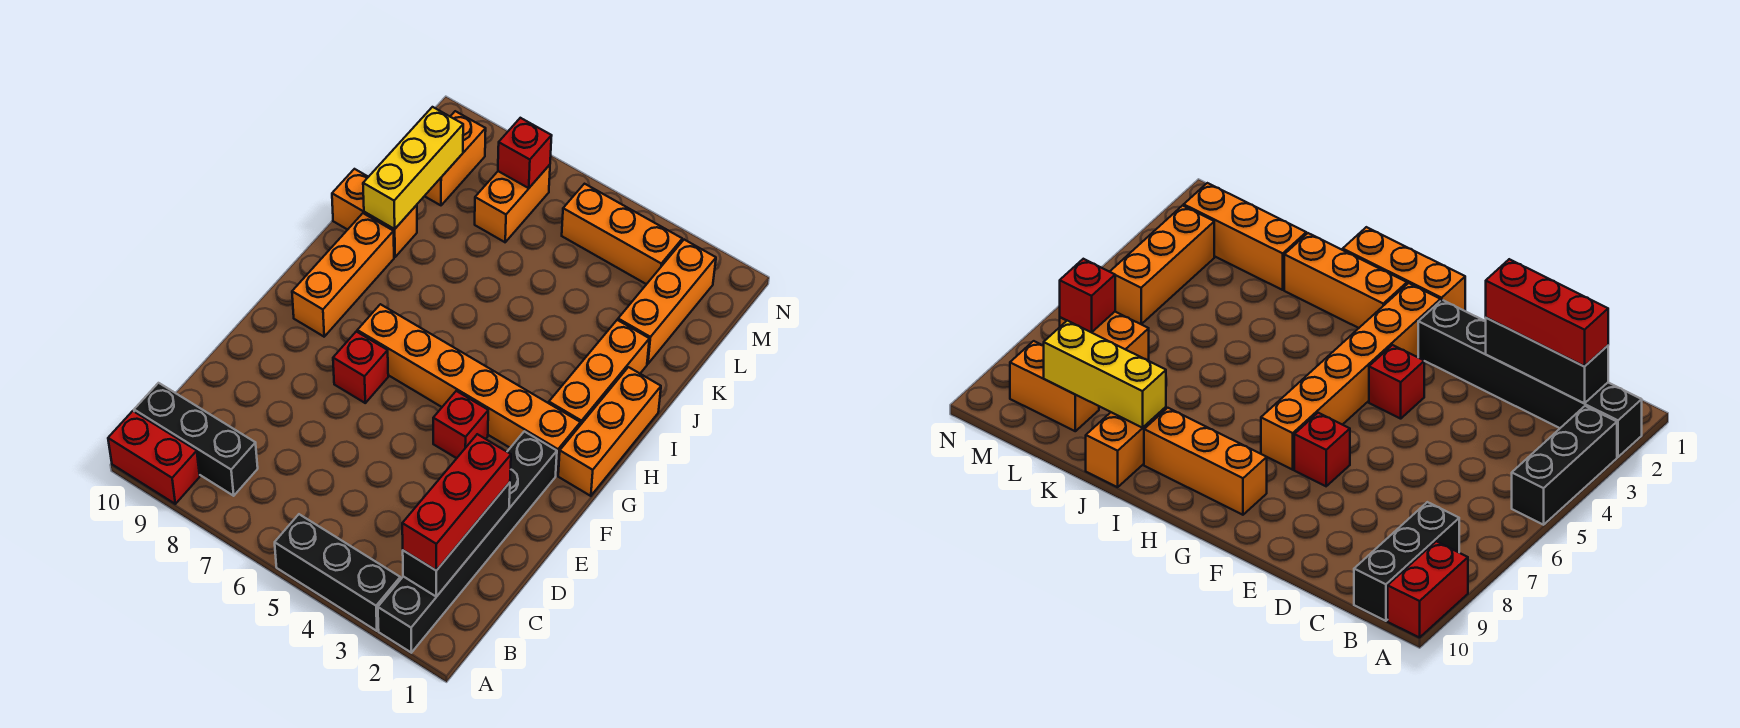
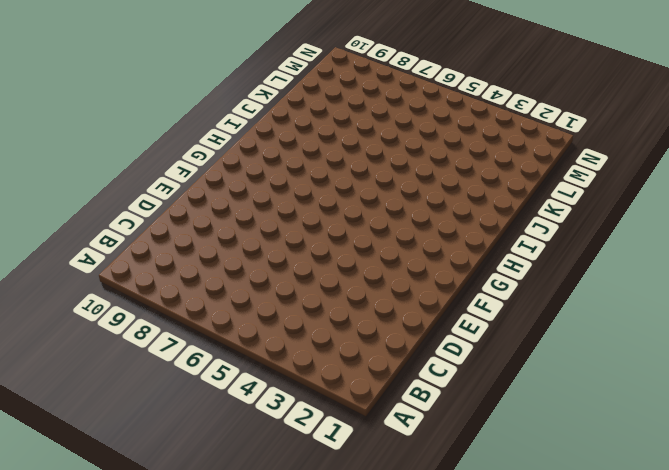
none -> black brick A2:F2 level 1
none -> black brick A3:A5 level 1
none -> red brick A9:A10 level 1

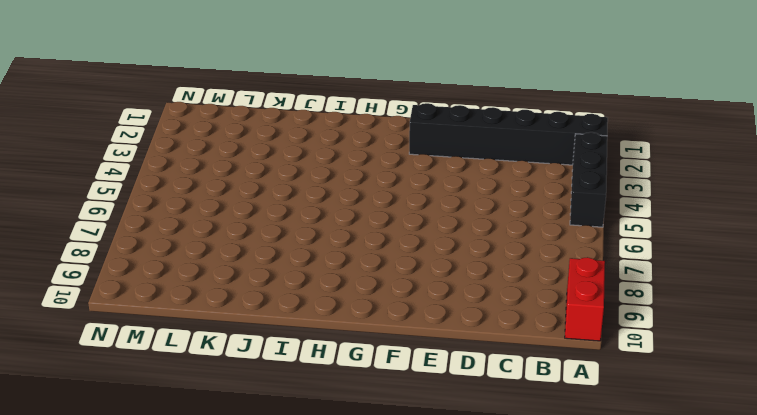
none -> black brick B8:B10 level 1
none -> red brick F4 level 1
none -> red brick F7 level 1

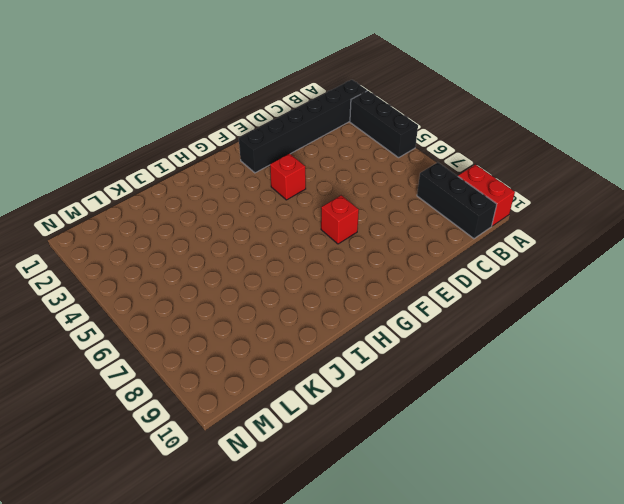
none -> orange brick G1:I1 level 1
none -> orange brick G2:G7 level 1
none -> orange brick G9:I9 level 1

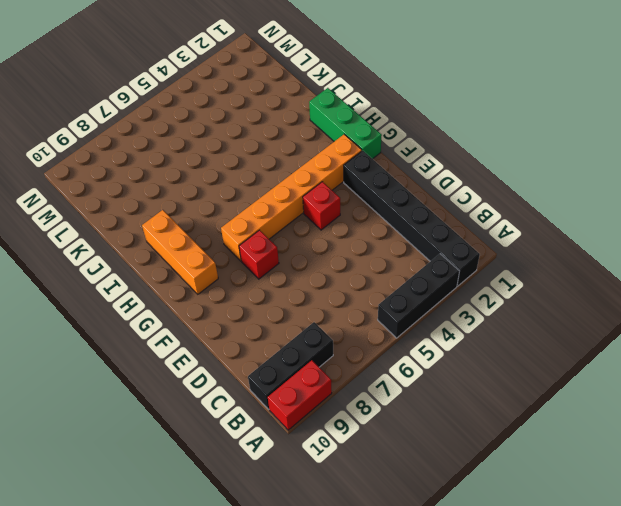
green brick G1:I1 level 1 -> orange brick G1:I1 level 1
none -> orange brick H2:J2 level 1
none -> orange brick J9:J10 level 1
none -> orange brick K2:M2 level 1

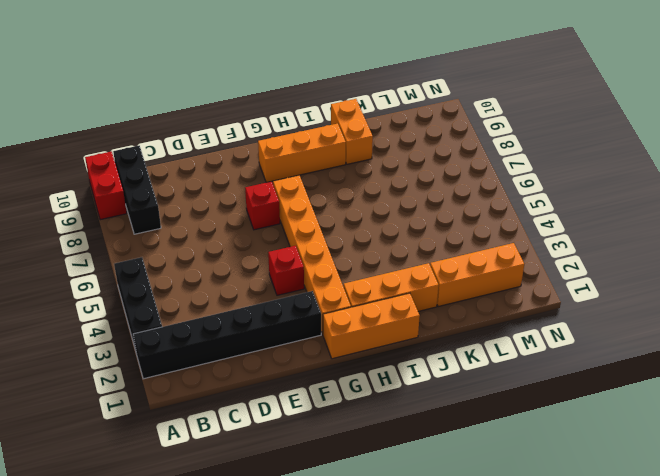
none -> orange brick L7:M7 level 1
none -> orange brick L9:M9 level 1
none -> orange brick M3:M5 level 1

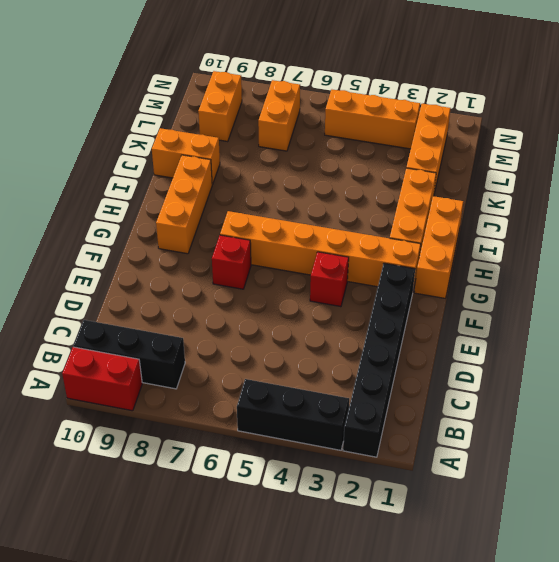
none -> black brick B2:D2 level 2
none -> yellow brick J9:L9 level 2
none -> red brick M7 level 2

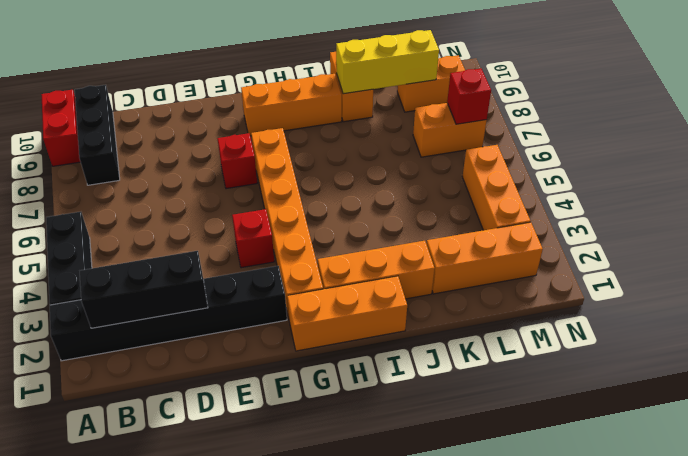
none -> red brick B2:D2 level 3

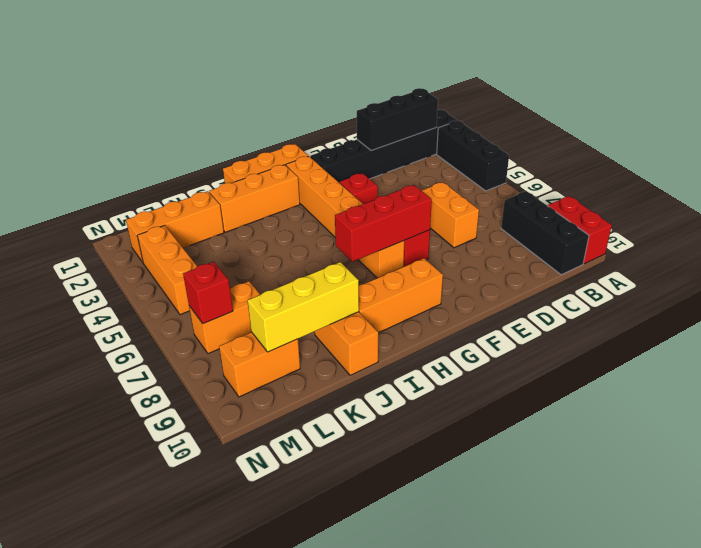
orange brick D6:D7 level 1 -> none
red brick F7:H7 level 2 -> red brick B2:D2 level 3

